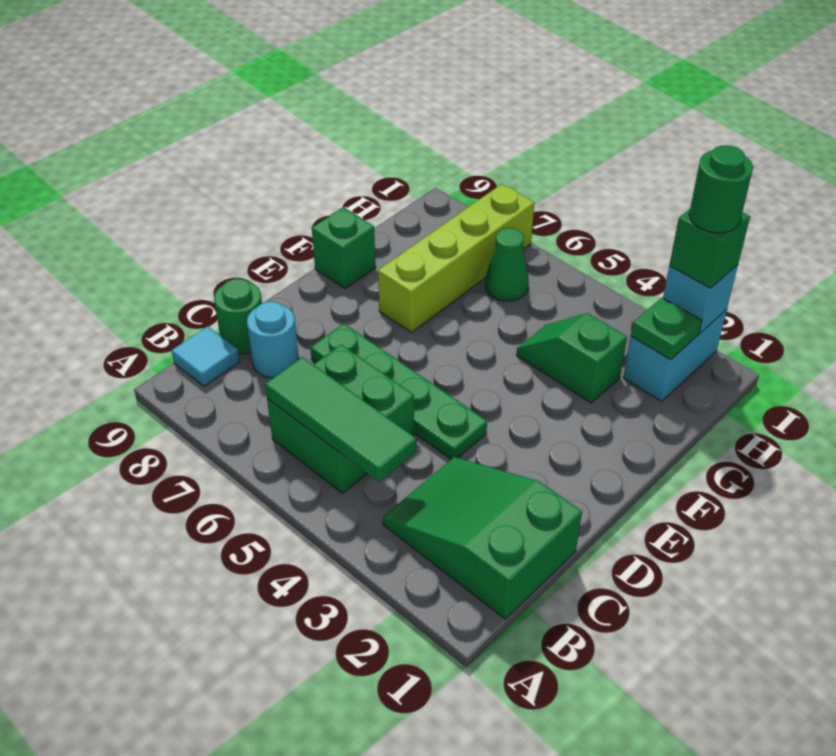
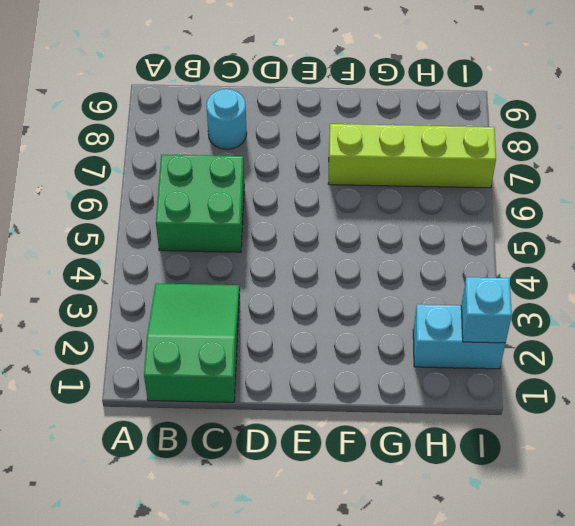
none -> cyan tile B9 level 1
none -> green round brick C9 level 1
none -> green plate D4:D7 level 1

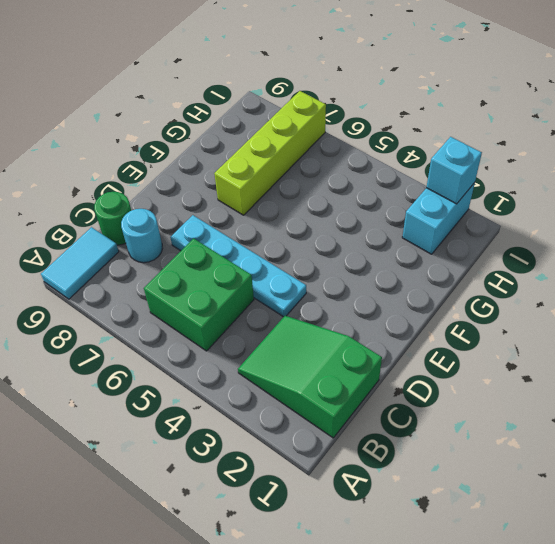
cyan tile A9:B9 level 1 -> cyan tile B9 level 1
cyan plate D4:D7 level 1 -> green plate D4:D7 level 1
none -> green brick F9 level 1
none -> green slope G3:G4 level 1 top 3
none -> green cone H6 level 1

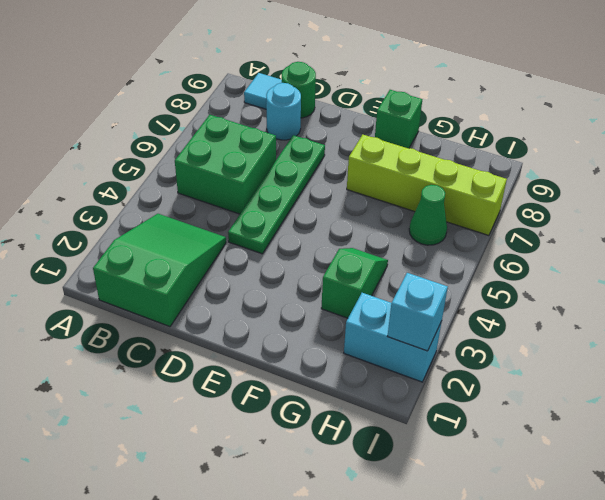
none -> green tile B4:B6 level 2
none -> green plate H2 level 2
none -> green brick I2 level 3

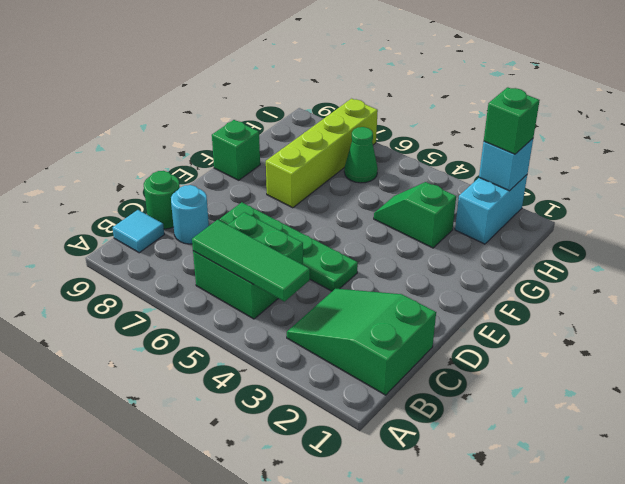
none -> green plate H2 level 2
none -> green round brick I2 level 4

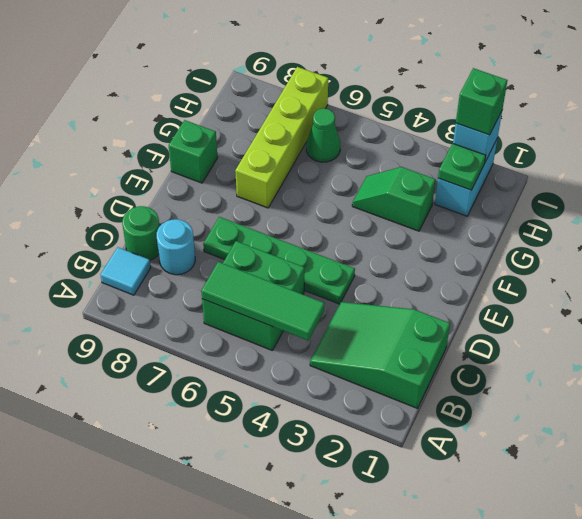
none -> green round brick I2 level 4

